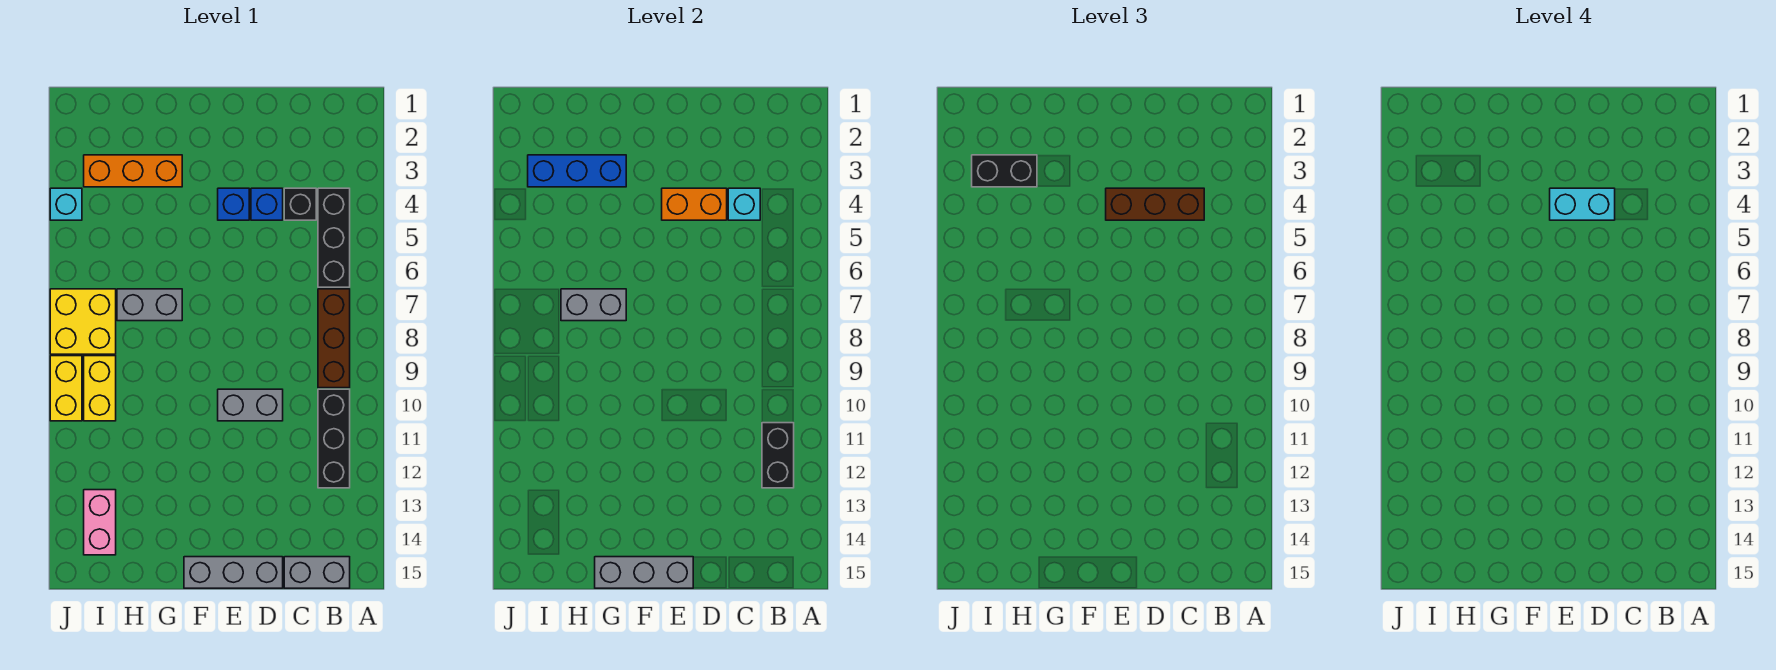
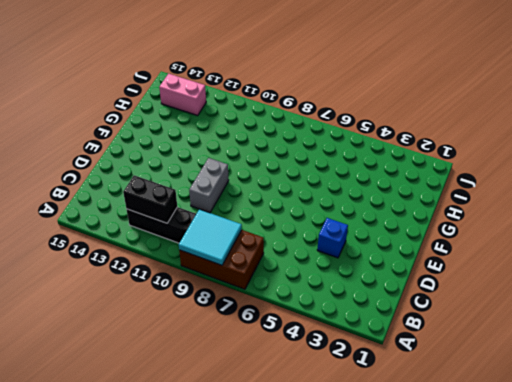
brown brick A7:B9 level 1 -> brown brick B7:B9 level 1
cyan tile A8:B9 level 2 -> none
none -> black brick B4:B6 level 1
none -> grey brick B15:C15 level 1
none -> black brick C4 level 1

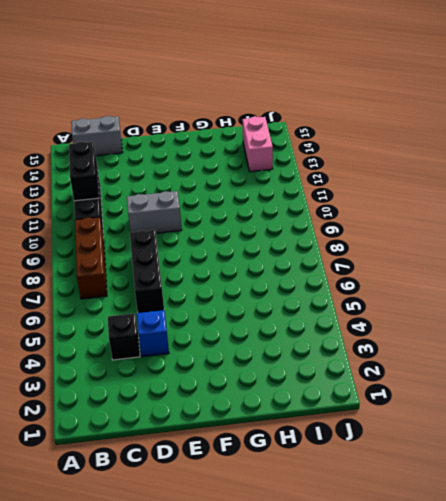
black brick D6:D8 level 1 -> black brick B4:B6 level 1
none -> grey brick D15:F15 level 1
none -> blue brick E4 level 1
none -> orange brick G3:I3 level 1

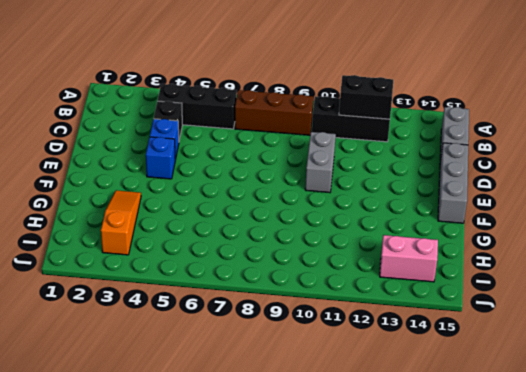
orange slope G3:I3 level 1 top I -> orange brick G3:I3 level 1
none -> grey brick G7:H7 level 1
none -> yellow brick I7:J8 level 1
none -> yellow brick I9:I10 level 1

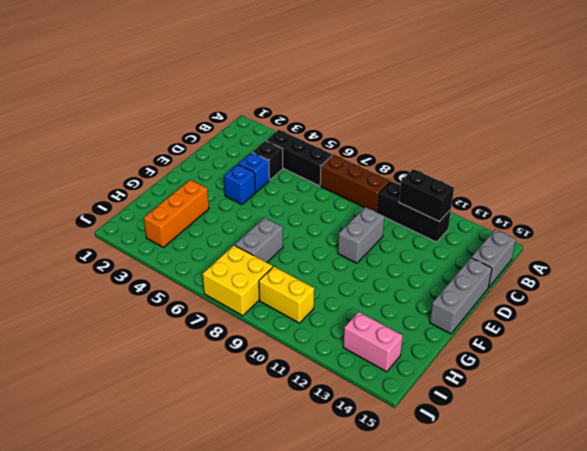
none -> cyan brick J4 level 1
none -> yellow brick J9:J10 level 1
none -> cyan brick C4 level 2

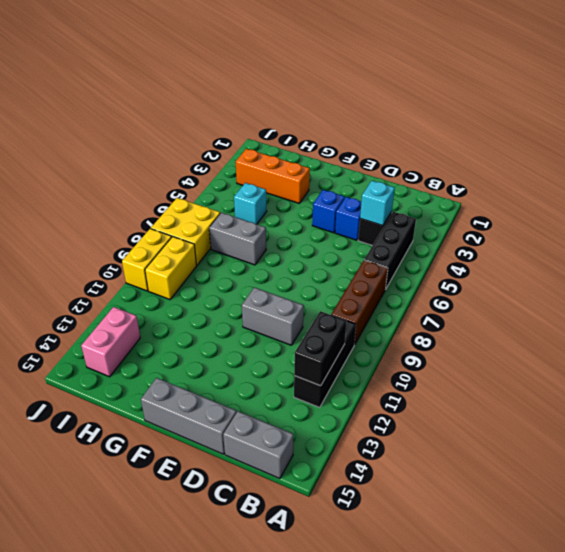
cyan brick H5 level 1 -> cyan brick J4 level 1
none -> orange brick D4:E4 level 2
none -> grey brick E15:G15 level 2
none -> blue brick G3:I3 level 2

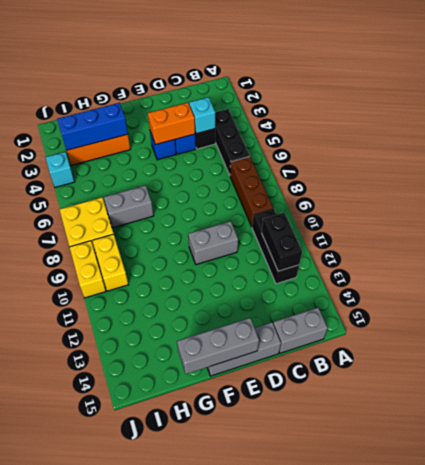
none -> pink brick I13:I14 level 1
none -> grey brick G7:H7 level 2
none -> brown brick C4:E4 level 3

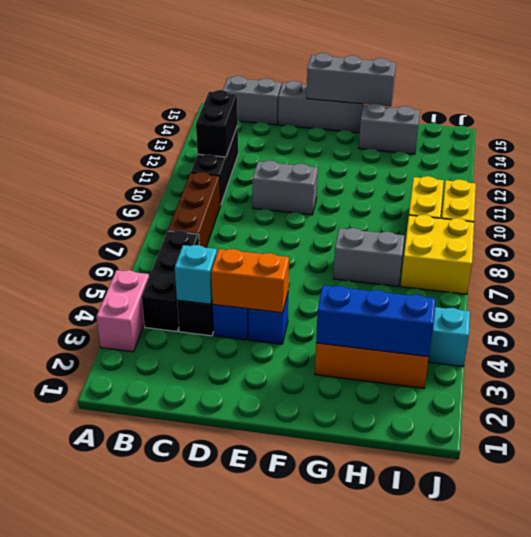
pink brick A3:A4 level 1 -> pink brick I13:I14 level 1
grey brick G14:H14 level 1 -> grey brick G7:H7 level 2
none -> brown brick C4:E4 level 3
none -> black brick H3:I3 level 3
none -> cyan brick D4:E4 level 4

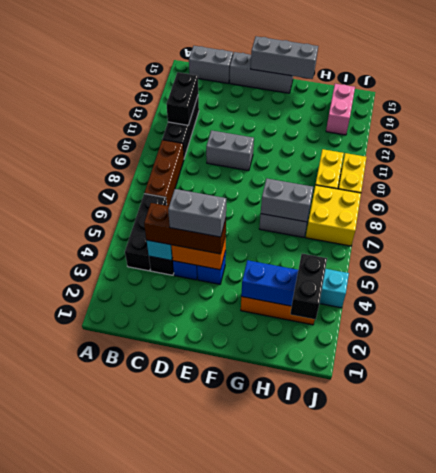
grey brick D4:E4 level 4 -> cyan brick D4:E4 level 4
black brick I2:I3 level 3 -> black brick H3:I3 level 3

